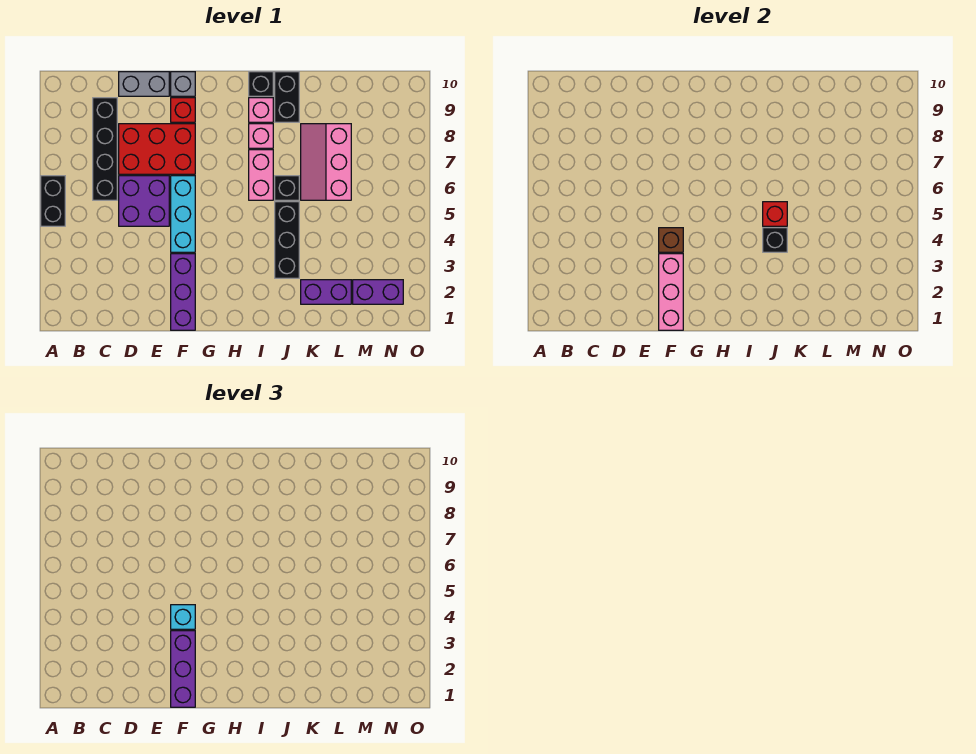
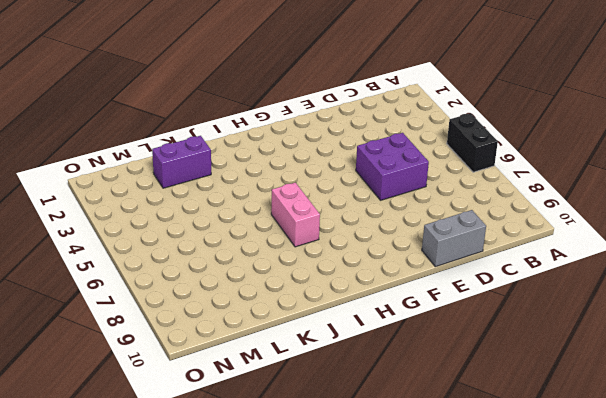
none -> black brick C6:C9 level 1
none -> red brick D7:F8 level 1
none -> purple brick F1:F3 level 1

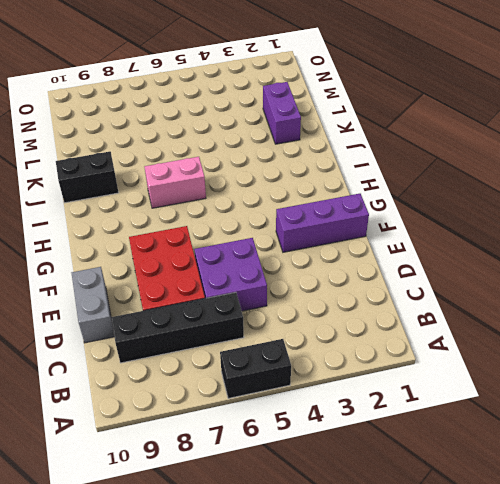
none -> cyan brick F4:F6 level 1
none -> red brick F9 level 1
none -> grey brick F10 level 1

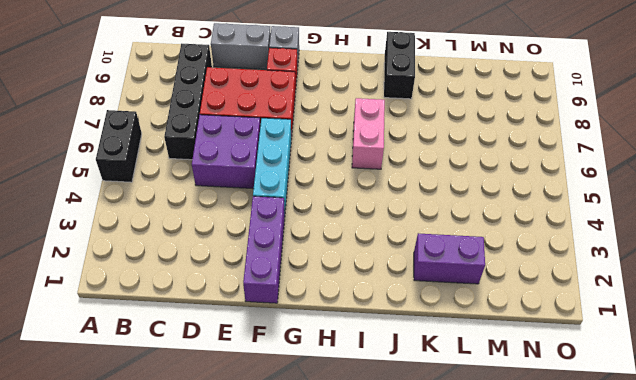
none -> pink brick I8 level 1
none -> pink brick I9 level 1
none -> black brick I10 level 1

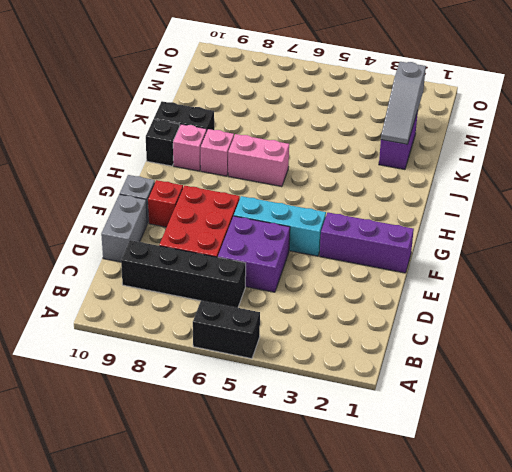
grey slope K2:M2 level 2 top M -> none
none -> black brick J3:J5 level 1
none -> black brick J6 level 1
none -> pink slope K6:L8 level 1 top L

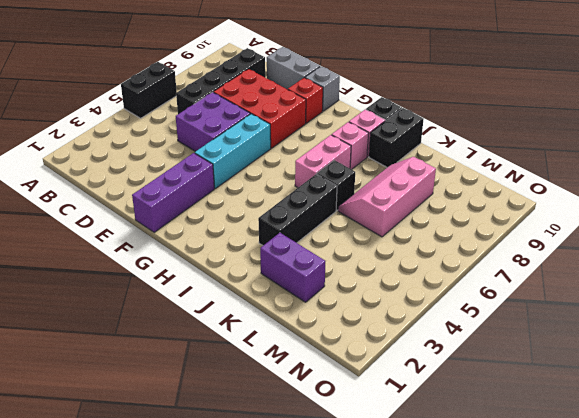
none -> purple brick M2:N2 level 1
none -> pink brick F1:F3 level 2
none -> brown brick F4 level 2

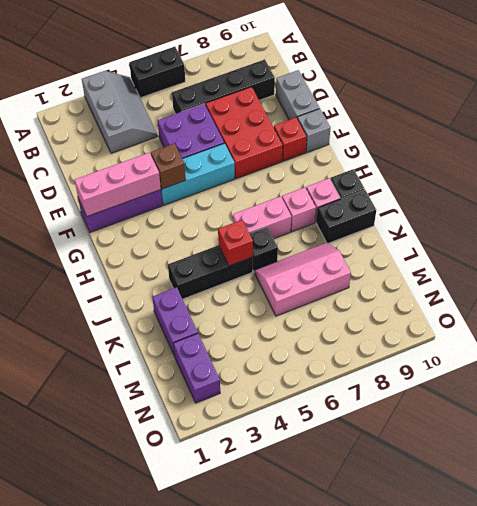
grey slope A3:C4 level 1 top 3 -> none
none -> black brick J4 level 2
none -> purple brick F1:F3 level 3
none -> cyan brick F4 level 3

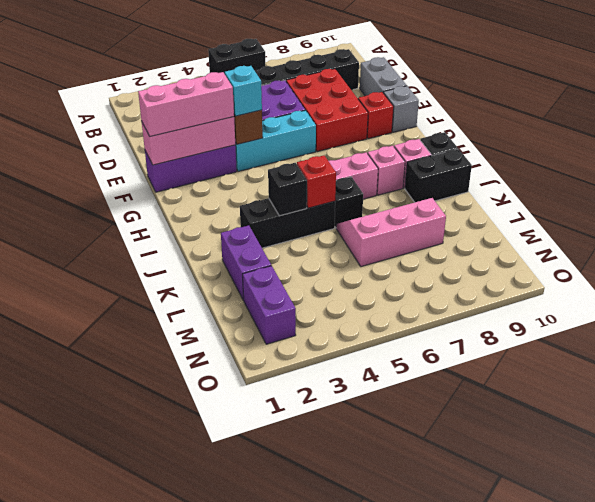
pink brick F1:F3 level 3 -> purple brick F1:F3 level 3

